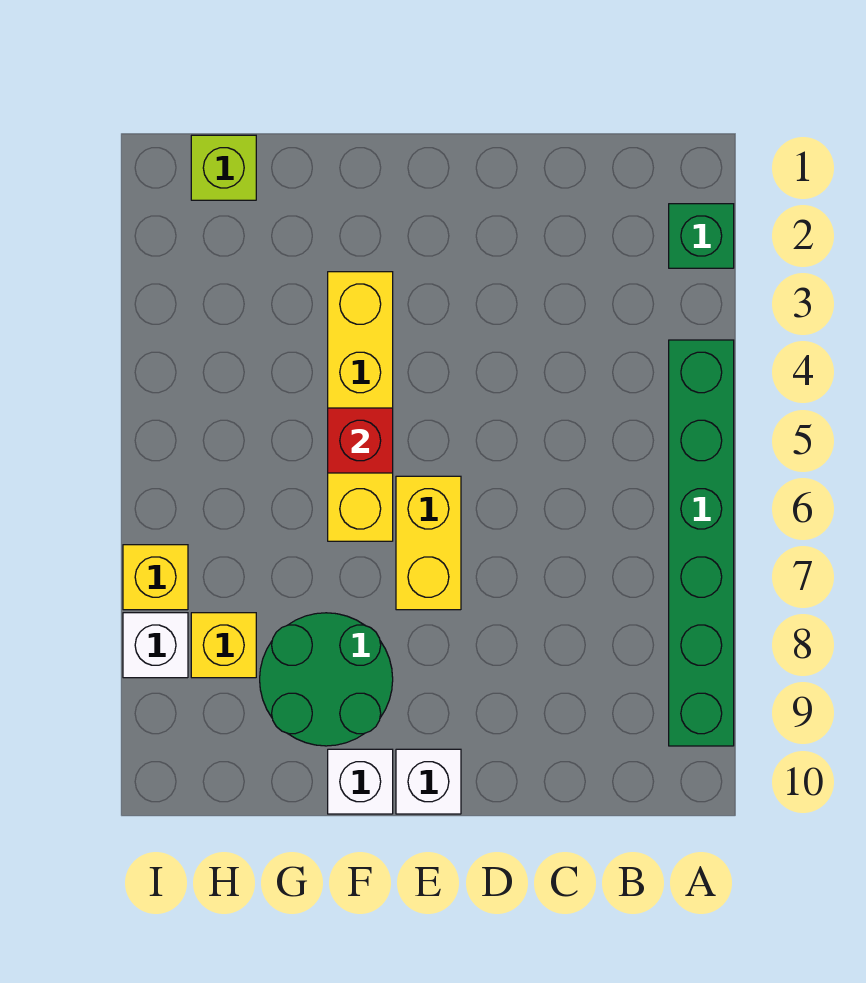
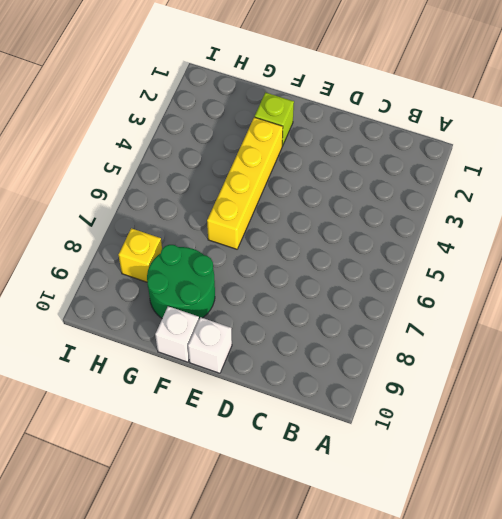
lime brick F2 level 1 -> lime brick H1 level 1
none -> green brick A2 level 1
none -> green brick A4:A9 level 1
none -> yellow brick E6:E7 level 1

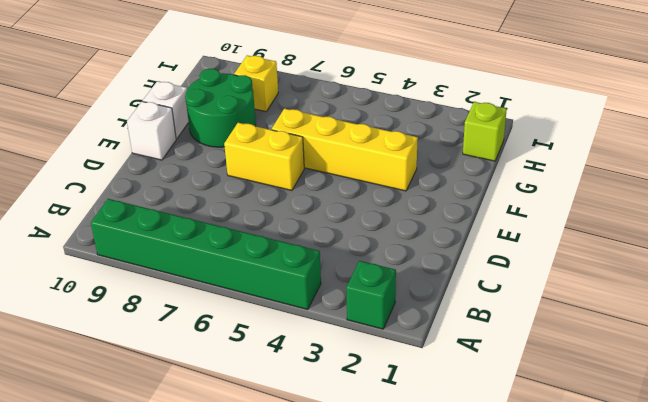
none -> yellow brick I7 level 1
none -> white brick I8 level 1
none -> red brick F5 level 2

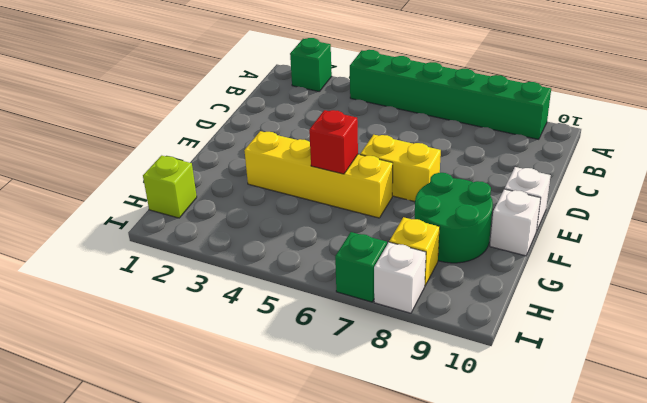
green brick I7 level 1 -> yellow brick I7 level 1

